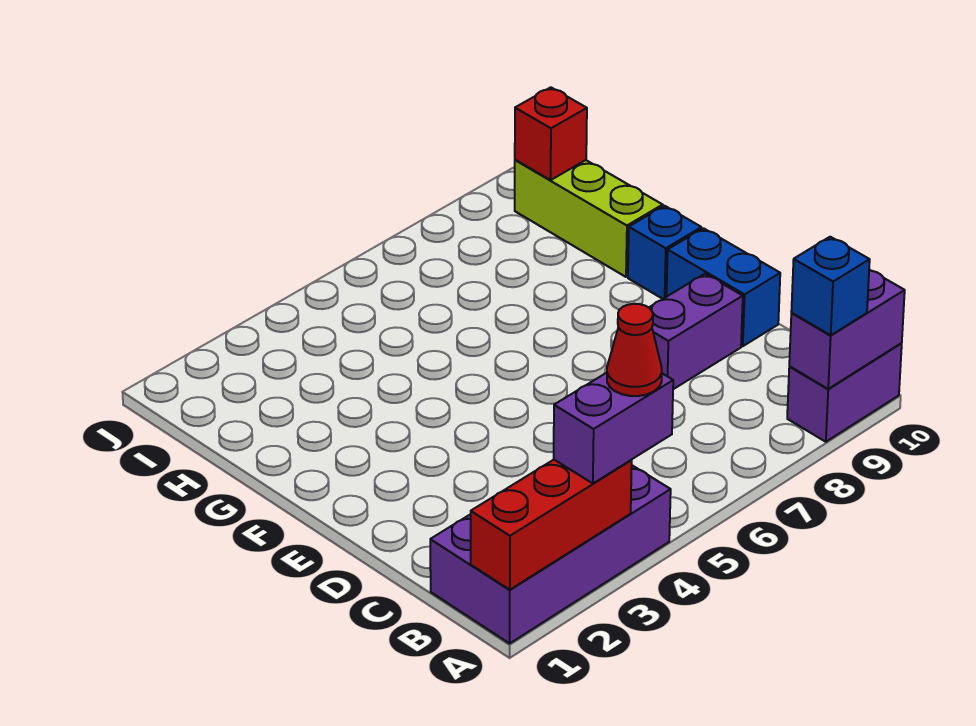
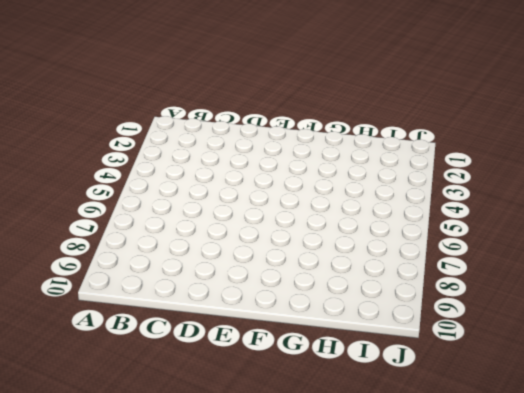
none -> purple brick A1:B4 level 1
none -> purple brick A9:A10 level 1
none -> purple brick D8:D9 level 1

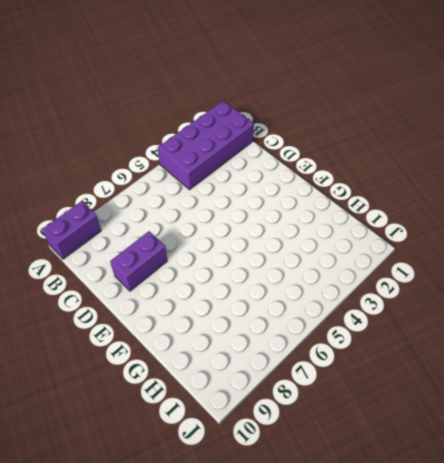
none -> blue brick D10:E10 level 1
none -> blue brick F10 level 1
none -> lime brick G10:I10 level 1

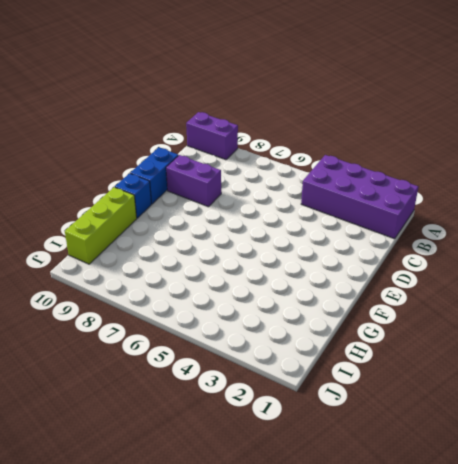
none -> red brick A1:A3 level 2
none -> purple brick A9:A10 level 2
none -> red brick I10 level 2

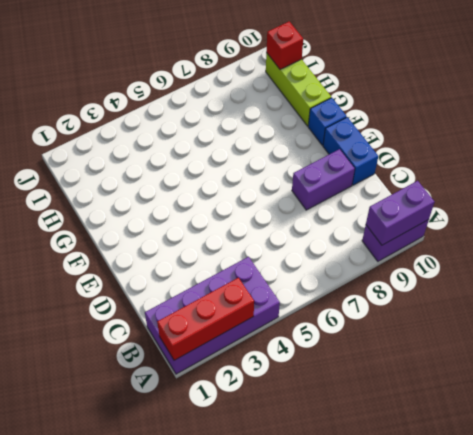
none -> purple brick A3:A4 level 3
none -> blue brick A9 level 3
none -> red cone A4 level 4

